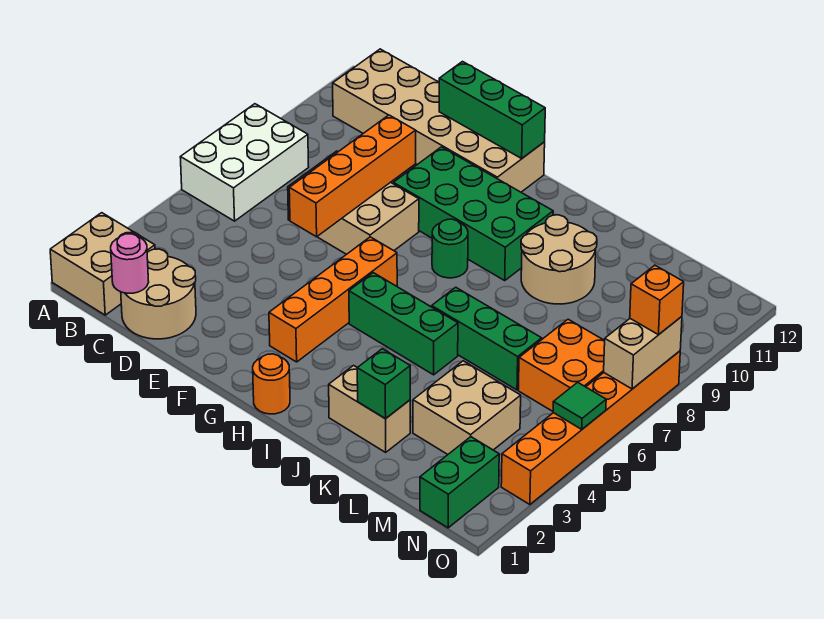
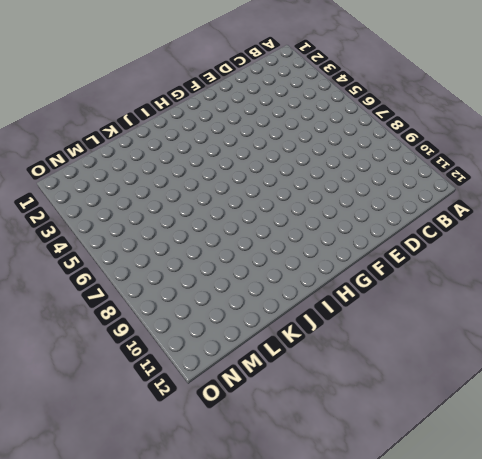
none -> tan brick A1:B2 level 1
none -> white brick A6:B8 level 1
none -> tan brick B11:G12 level 1

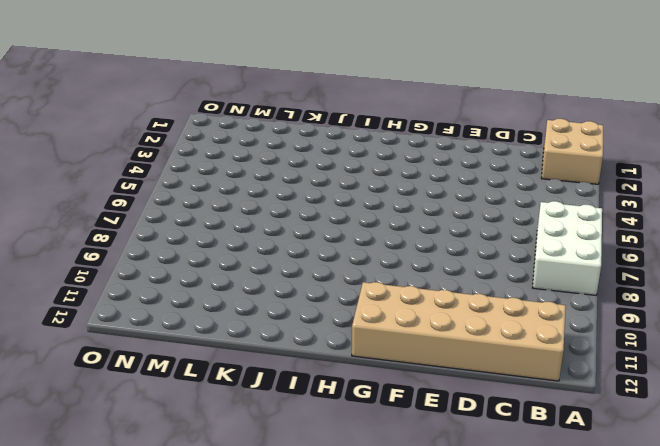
none -> tan round brick C1:D2 level 1
none -> tan brick D7:F8 level 1
none -> green brick F9:I10 level 1

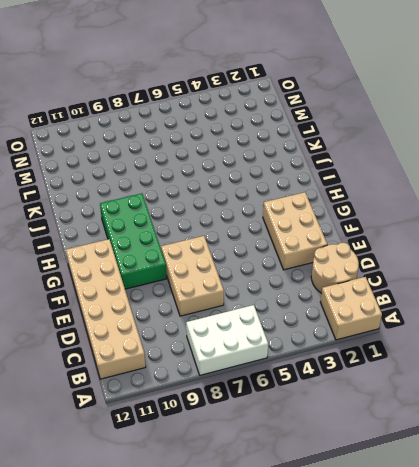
tan brick E2:G3 level 1 -> orange brick G3:G6 level 1
none -> orange round brick H1 level 1
none -> green brick H5:J5 level 1
none -> green round brick H8 level 1

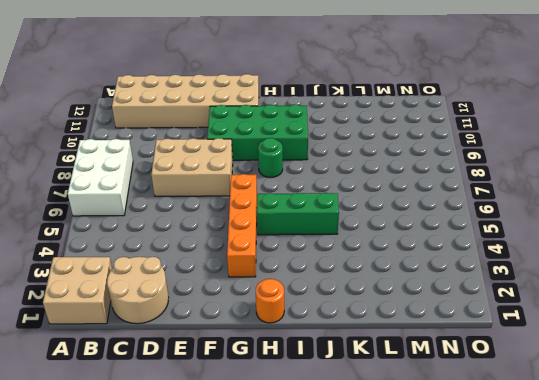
none -> tan brick J2:K2 level 1
none -> green brick J6:L6 level 1
none -> tan round brick J9:K10 level 1

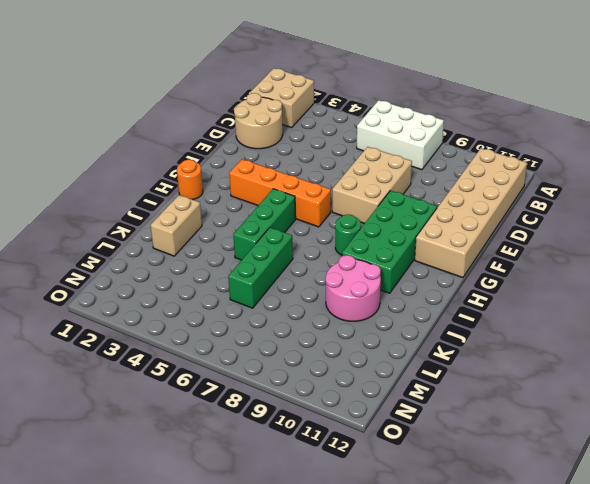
pink round brick J9:K10 level 1 -> tan round brick J9:K10 level 1
none -> tan brick L3:M4 level 1
none -> orange brick M6:N7 level 1
none -> green brick N1:N2 level 1

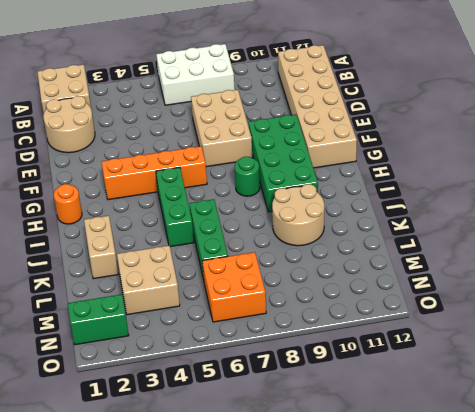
none -> orange brick O3:O8 level 1
none -> pink round brick C1 level 2
none -> orange brick E6:E9 level 2

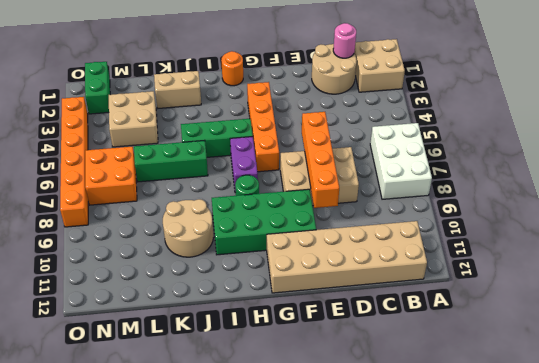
purple brick H6:H7 level 1 -> none
none -> green brick E12:G12 level 2
none -> green brick K2 level 2
none -> green tile O5 level 2

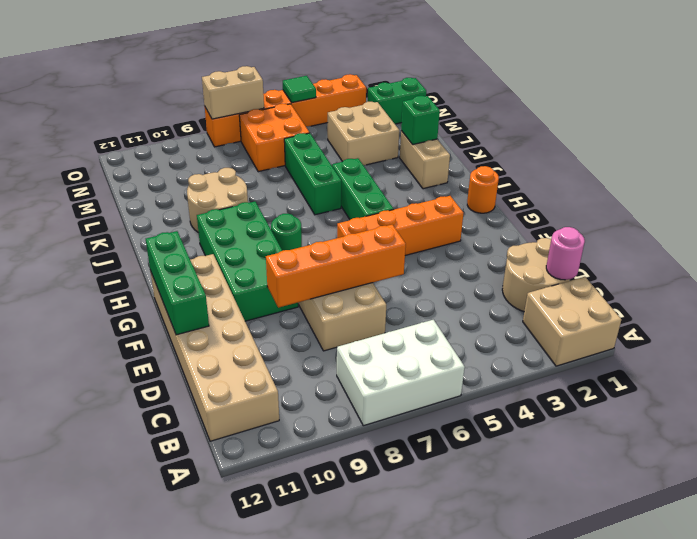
none -> orange brick O8 level 3

